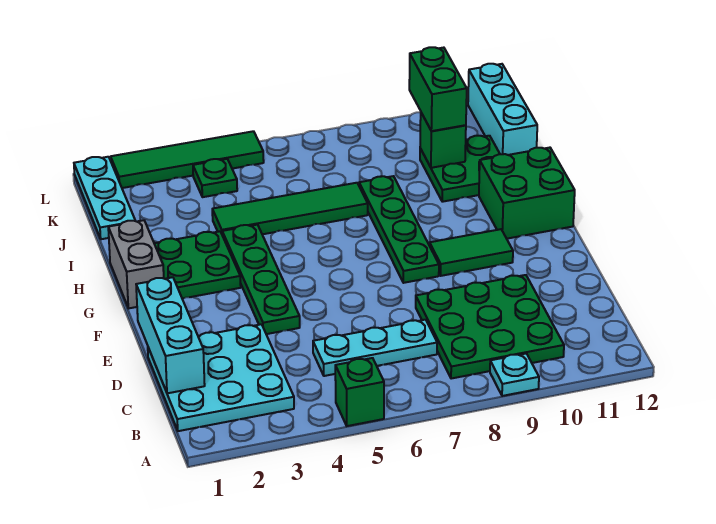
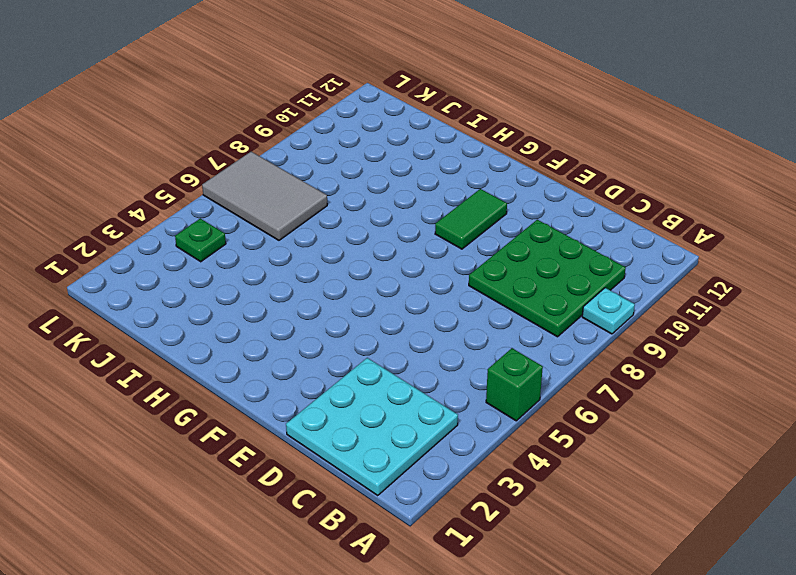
grey tile J6:L7 level 1 -> none
none -> cyan plate C5:C7 level 1
none -> green plate E4:H4 level 1
none -> green plate F8:I8 level 1

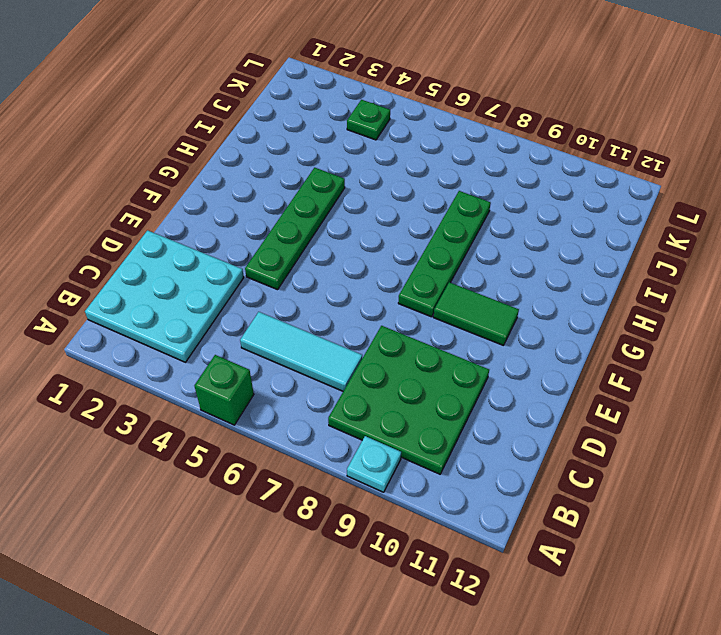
cyan tile C5:C7 level 1 -> cyan plate C5:C7 level 1
none -> grey brick G1:H1 level 1
none -> green plate G2:H3 level 1
none -> green brick G11:H12 level 1

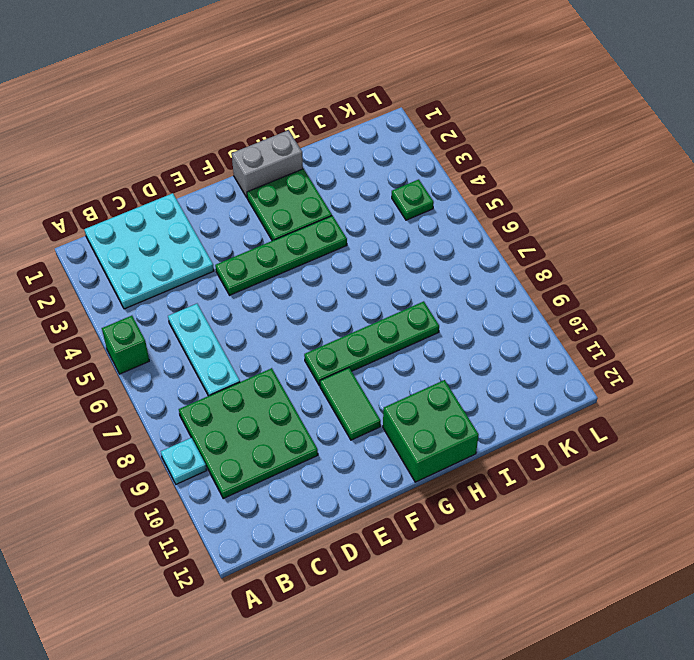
none -> green tile I4:I7 level 1
none -> green plate I10:J11 level 1
none -> cyan plate J1:L1 level 1

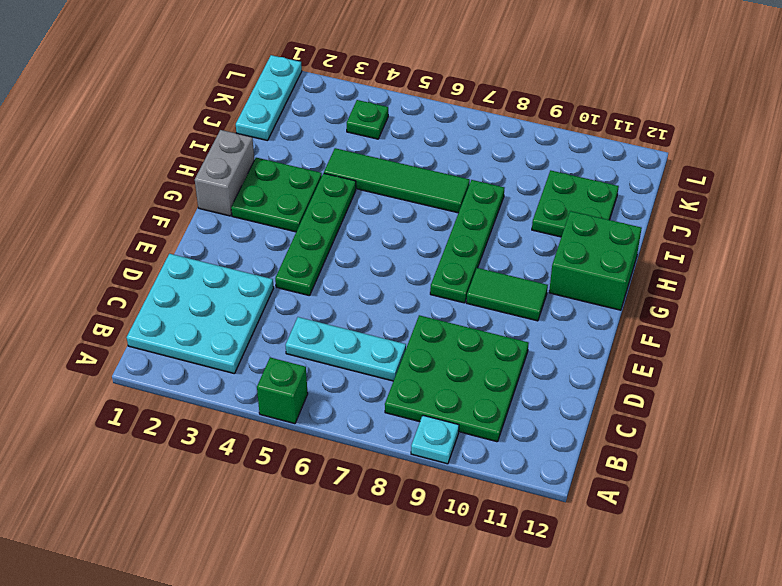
none -> cyan brick J12:L12 level 1
none -> green tile L2:L5 level 1
none -> cyan brick C1:E1 level 2

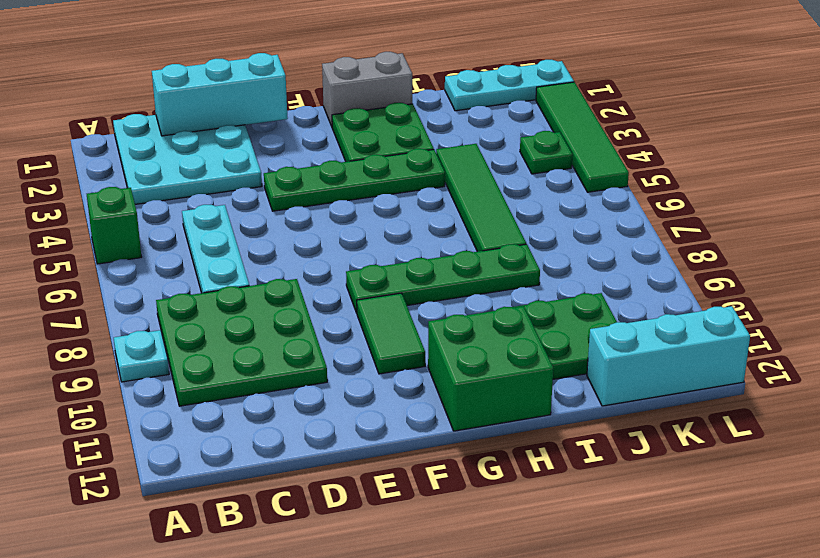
none -> green brick J10 level 2
none -> green brick J10:K10 level 3

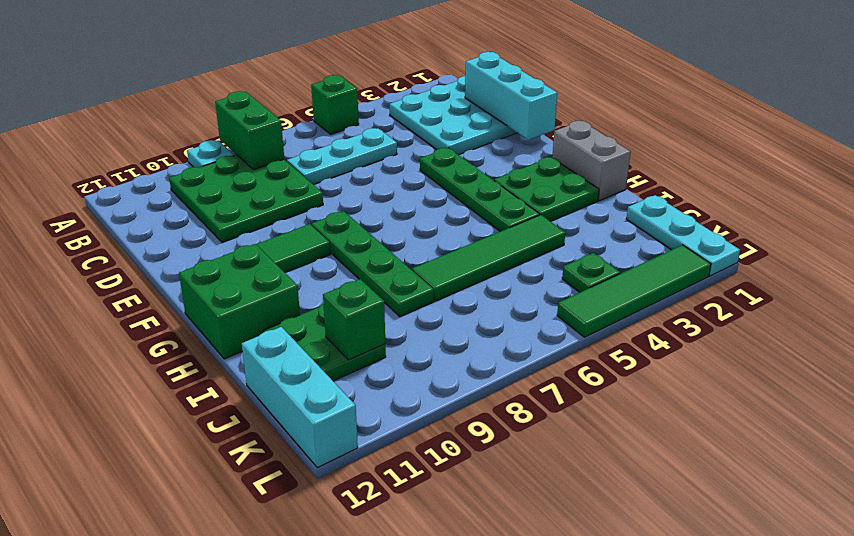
green brick A8:B8 level 2 -> green brick J10:K10 level 3

